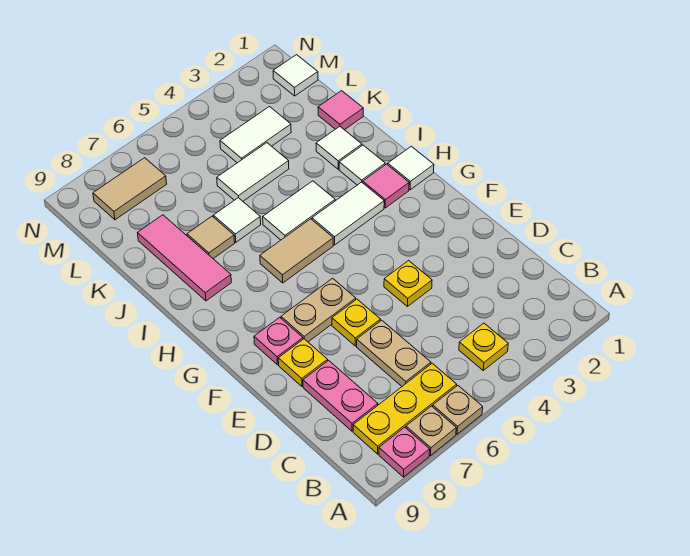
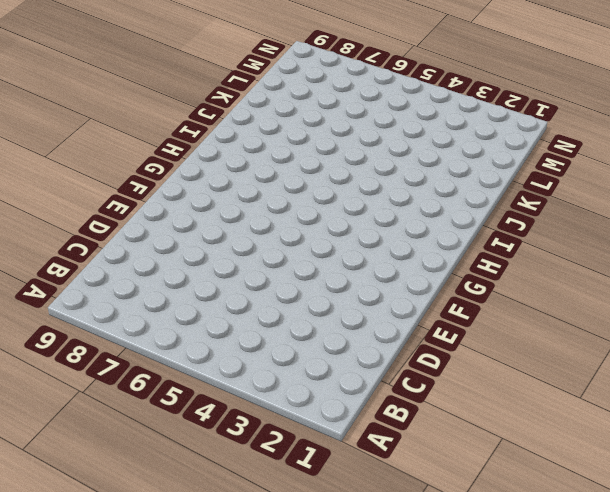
none -> tan plate A6 level 1
none -> tan plate A7 level 1
none -> pink plate A8 level 1

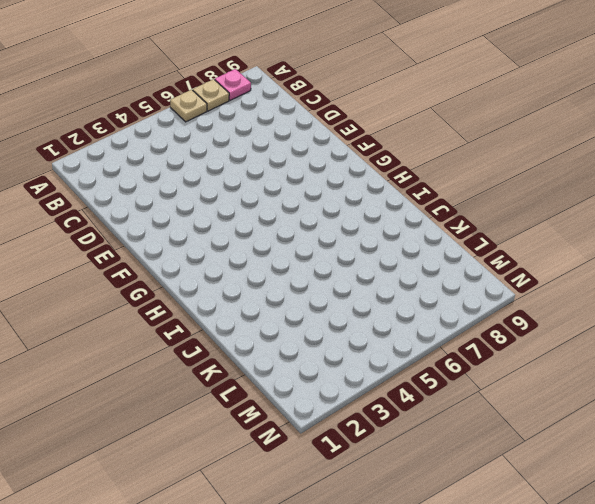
none -> yellow plate B4 level 1
none -> yellow plate B6:B8 level 1
none -> tan plate C6:D6 level 1

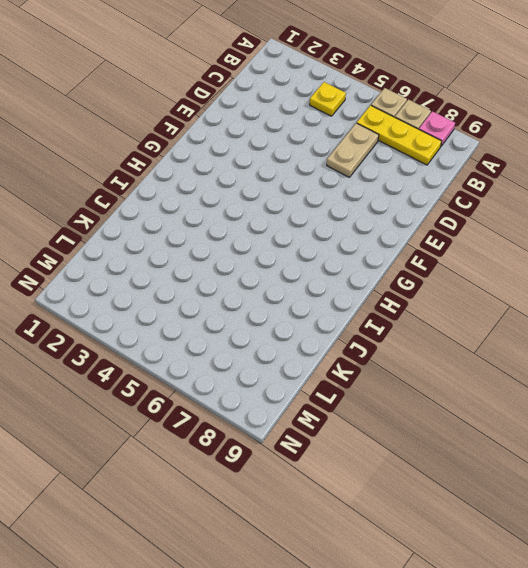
none -> pink plate C8:D8 level 1
none -> yellow plate E4 level 1
none -> yellow plate E6 level 1

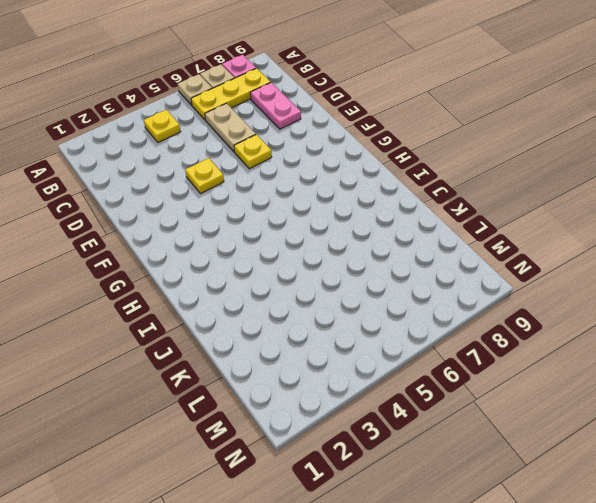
none -> yellow plate E8 level 1
none -> tan plate F6:F7 level 1
none -> pink plate F8 level 1

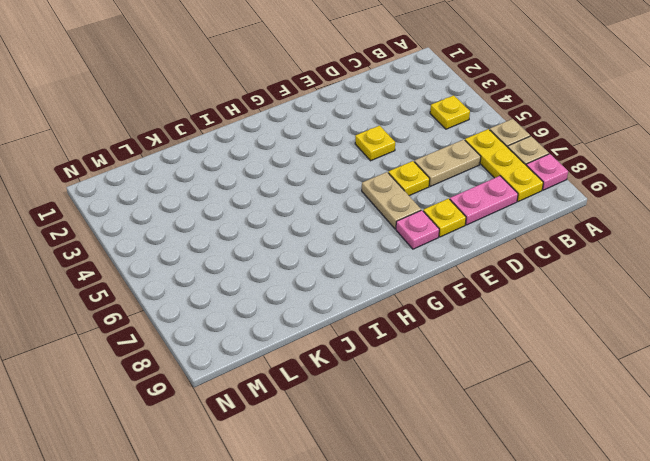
none -> white tile H1 level 1
none -> pink tile H2 level 1
none -> white tile H3:H4 level 1

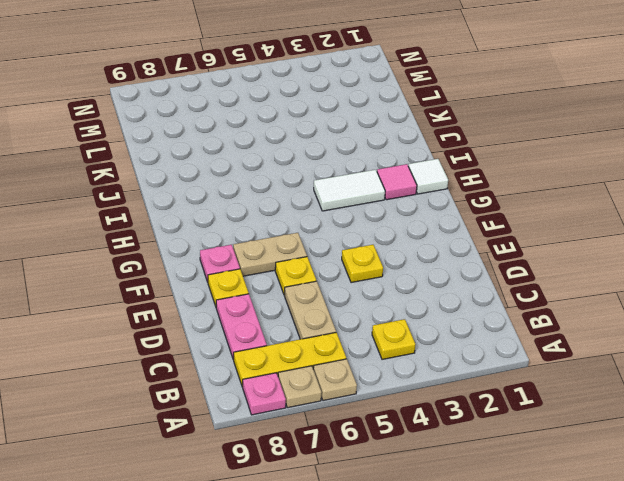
none -> tan tile H5:H6 level 1
none -> white tile I2 level 1
none -> white tile I4:I5 level 1

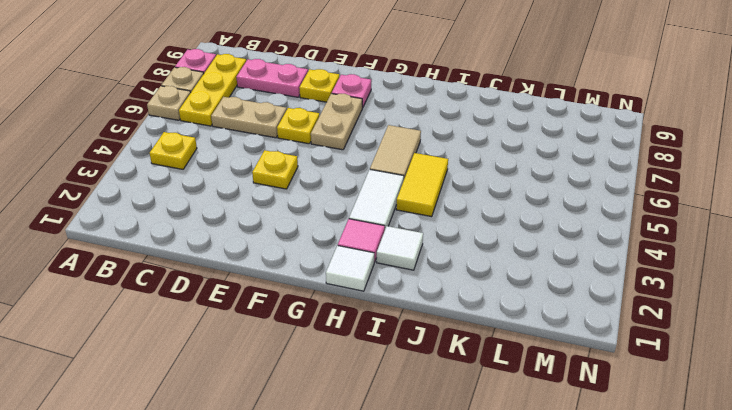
yellow tile I4:I5 level 1 -> white tile I4:I5 level 1
none -> pink tile I8:K8 level 1
none -> white tile J2 level 1
none -> white tile J6 level 1

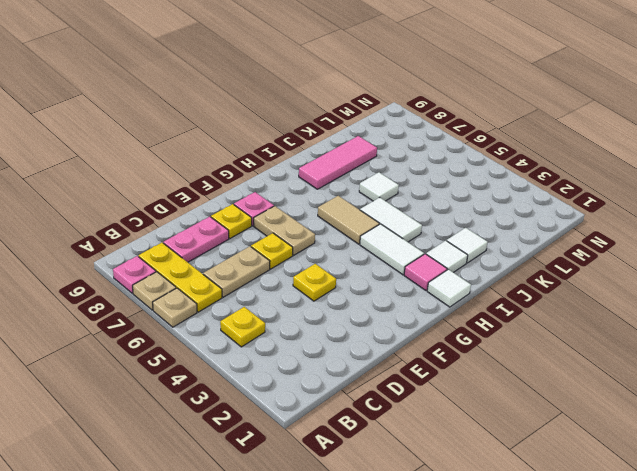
none -> tan tile J7 level 1
none -> pink tile K1 level 1
none -> white tile K4:K5 level 1

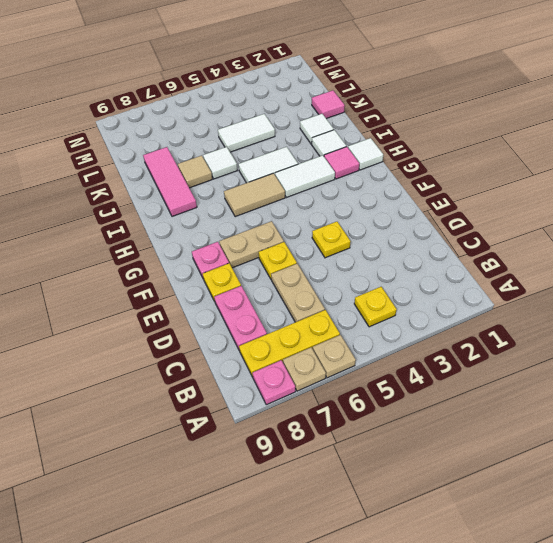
none -> white tile L3:L4 level 1
none -> white tile M1 level 1
none -> tan tile M7:M8 level 1

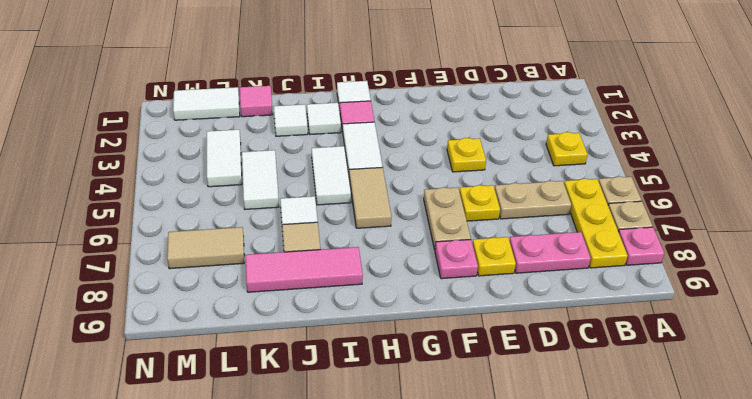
white tile L1:M1 level 1 -> white tile M1 level 1
tan tile L7:M7 level 1 -> tan tile M7:M8 level 1

